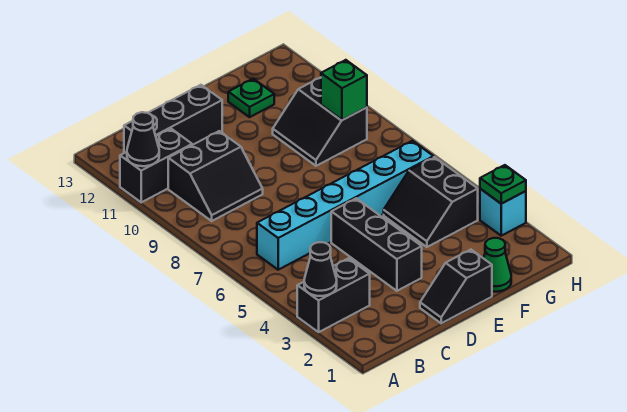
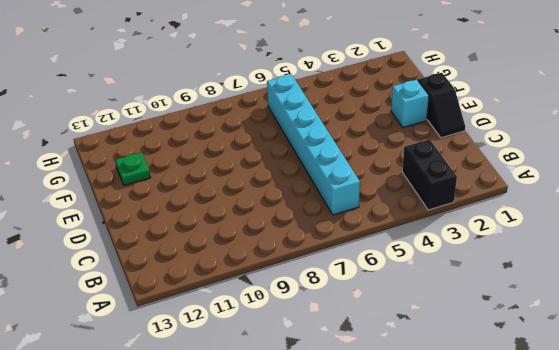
cyan brick E2 level 1 -> cyan brick H3 level 1
none -> black brick A11:B11 level 1
none -> black slope B9:C10 level 1 top 10
none -> black brick B12:D12 level 1

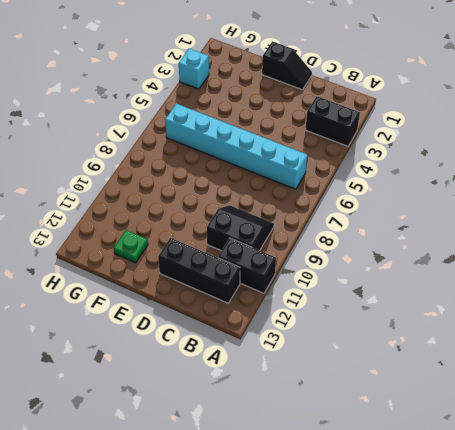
none -> black brick D3:D5 level 1
none -> green cone F1 level 1
none -> black slope F4:G5 level 1 top G

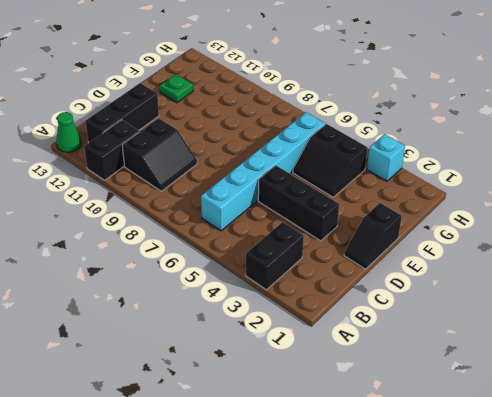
green cone A13 level 1 -> green cone F1 level 1
none -> black slope F9:G10 level 1 top G
none -> black cone A3 level 2
none -> black cone A11 level 2

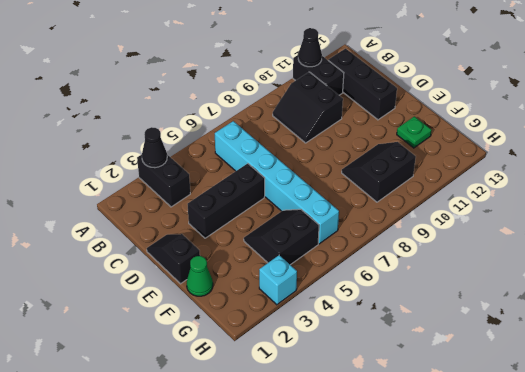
none -> green brick G9 level 2
none -> green plate H3 level 2

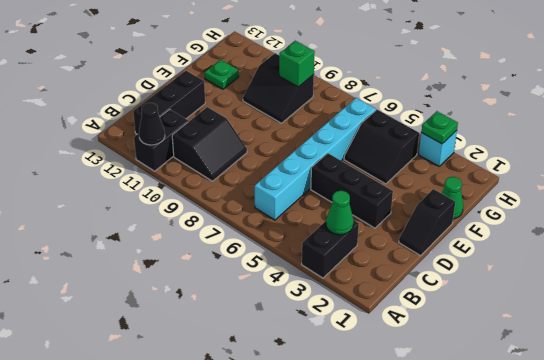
green cone B3 level 2 -> none
none -> black cone A3 level 2

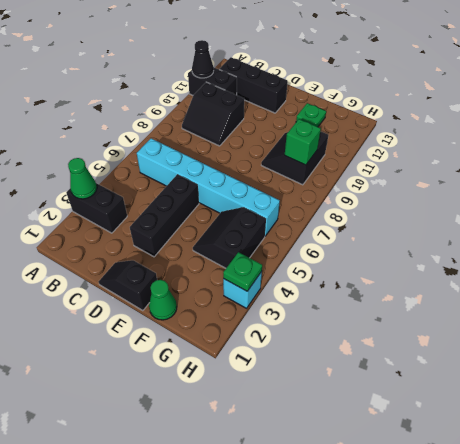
green cone A3 level 2 -> black cone A3 level 2

